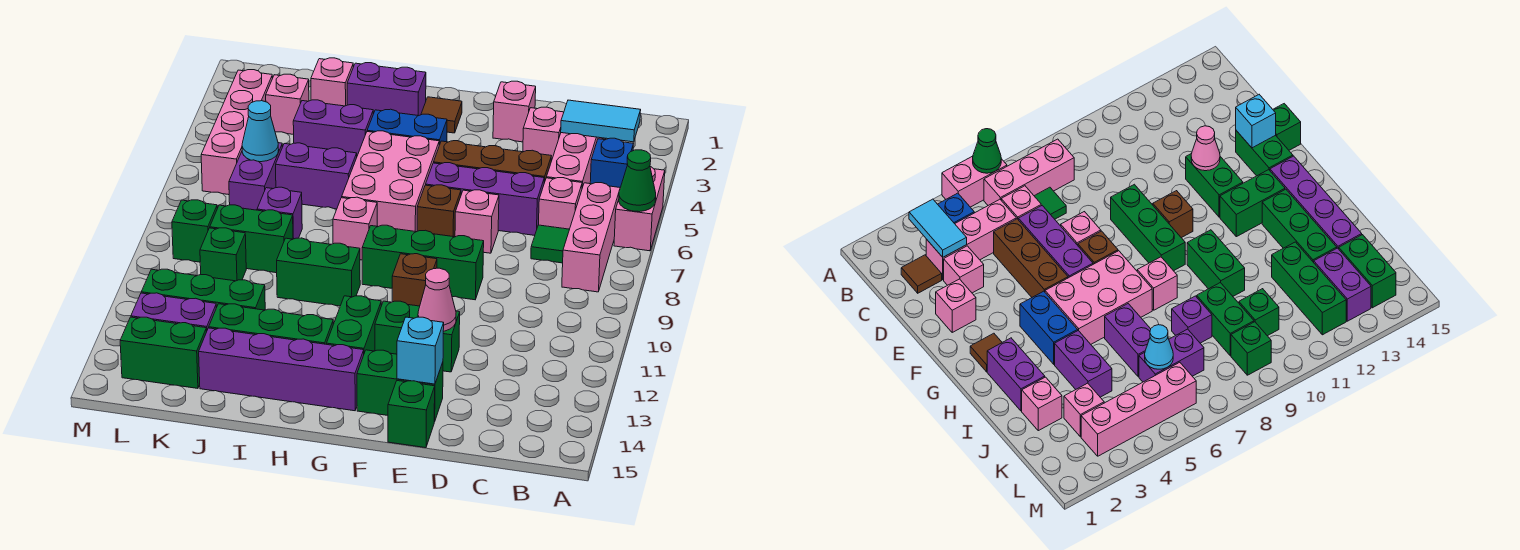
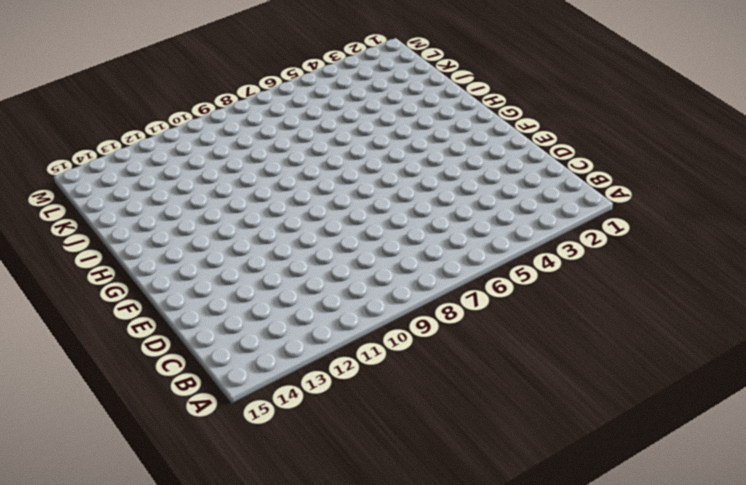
none -> pink brick A5:A6 level 1
none -> blue brick B4 level 1
none -> pink brick B6:B8 level 1
none -> brown tile C2 level 1

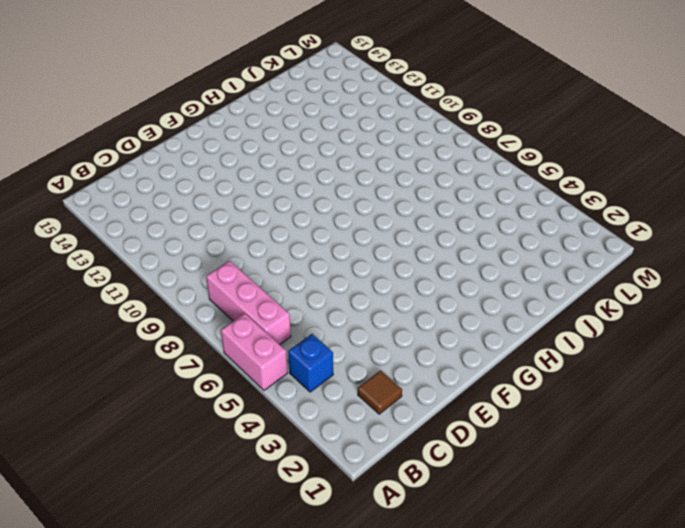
none -> pink brick C3:C5 level 1
none -> pink brick C6 level 1
none -> green tile C7 level 1
none -> pink brick D3 level 1

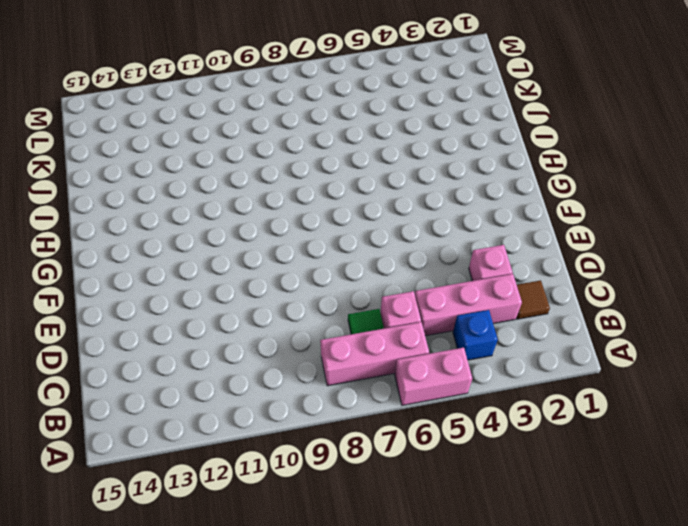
none -> brown brick D5:F5 level 1
none -> purple brick D6:F6 level 1
none -> pink brick E2 level 1
none -> pink brick E7 level 1

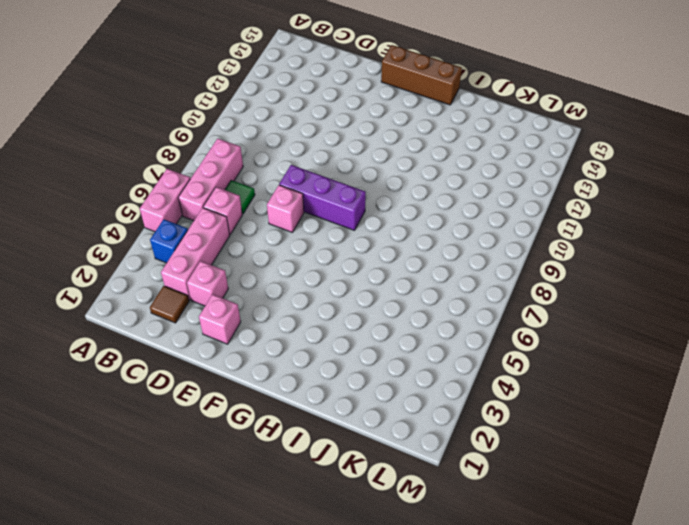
purple brick E8:G8 level 1 -> purple brick D6:F6 level 1
brown brick F15:H15 level 1 -> brown brick D5:F5 level 1
none -> green brick E9:G9 level 1
none -> green brick E12:F12 level 1
none -> green brick E14:F14 level 1
none -> green brick E15 level 1

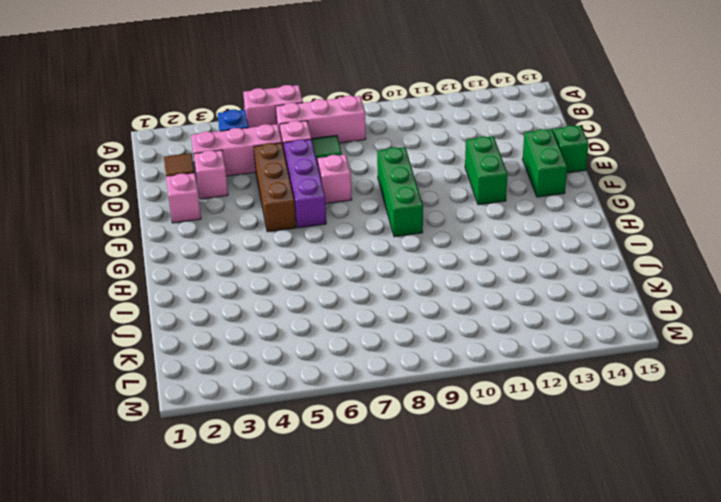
none -> brown brick F7 level 1
none -> brown brick F10 level 1
none -> brown tile G2 level 1
none -> blue brick G4:H4 level 1

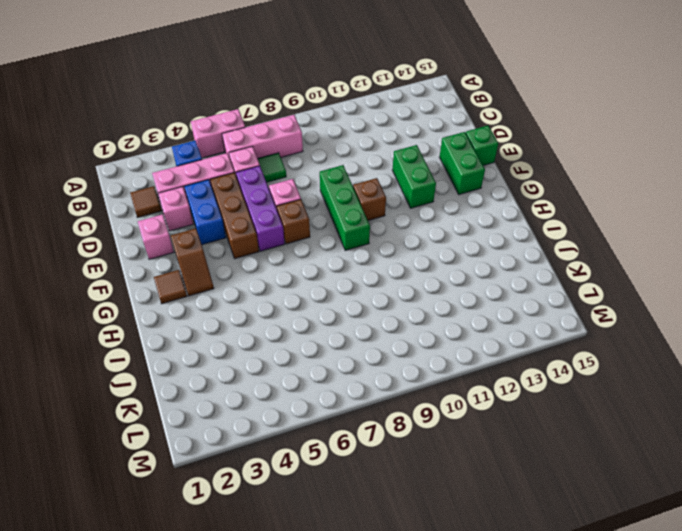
blue brick D4:E4 level 1 -> blue brick G4:H4 level 1
brown slope F3:G3 level 1 top F -> none
none -> pink brick G5:H7 level 1
none -> green brick G12:G13 level 1
none -> purple brick G14:J14 level 1
none -> purple brick H2:I2 level 1

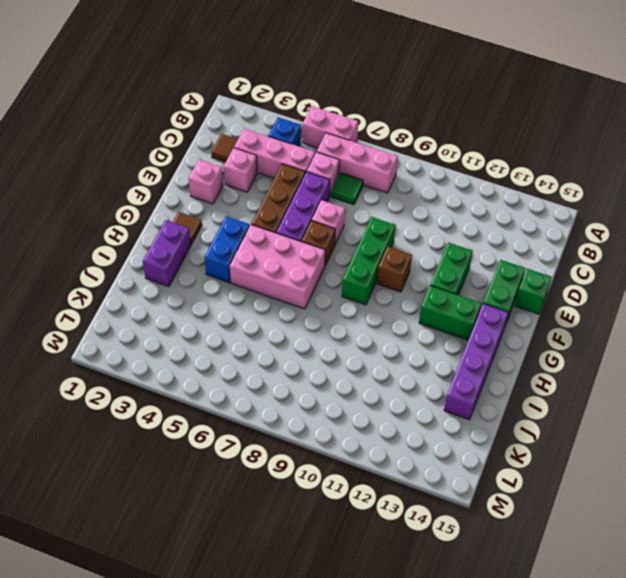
none -> pink brick H8 level 1
none -> green brick H10:I10 level 1
none -> green brick H13:J13 level 1
none -> purple brick I4:J4 level 1

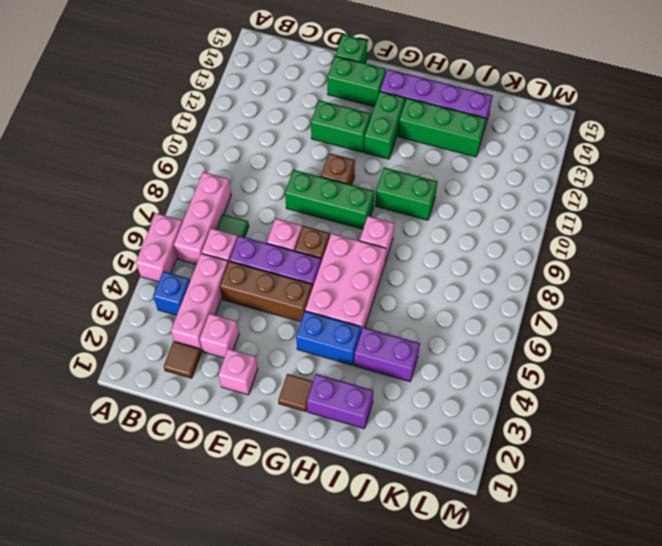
none -> purple brick I6:J6 level 1
none -> pink brick J2 level 1
none -> purple brick J8 level 1
none -> green brick J9:K9 level 1

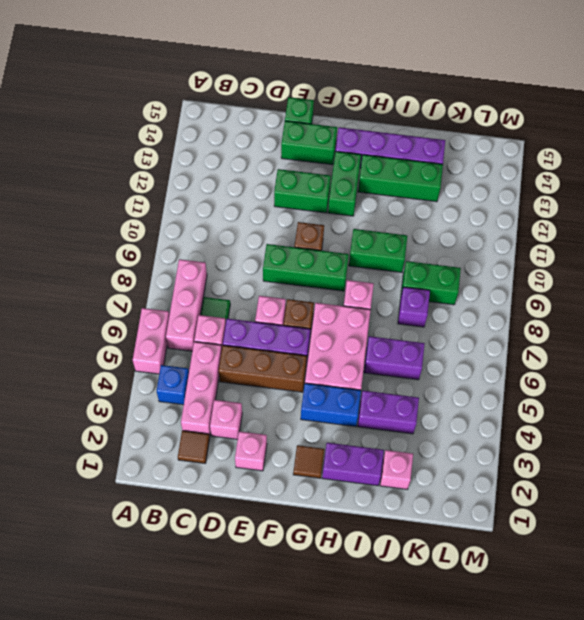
none -> green brick J12:L12 level 1
none -> pink brick K3 level 1
none -> purple brick K6:K7 level 1
none -> green brick K10 level 1

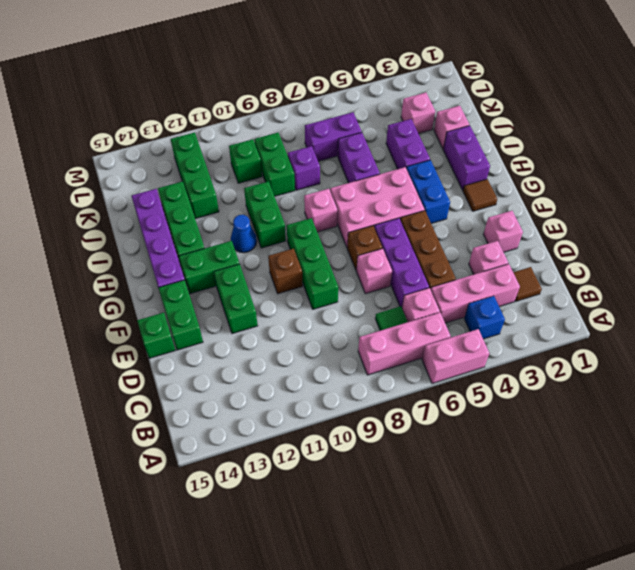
blue cone H11 level 1 -> none
none -> purple brick K13:L13 level 1
none -> green brick K14:L14 level 1
none -> pink brick L3:L6 level 1
none -> green brick L9 level 1

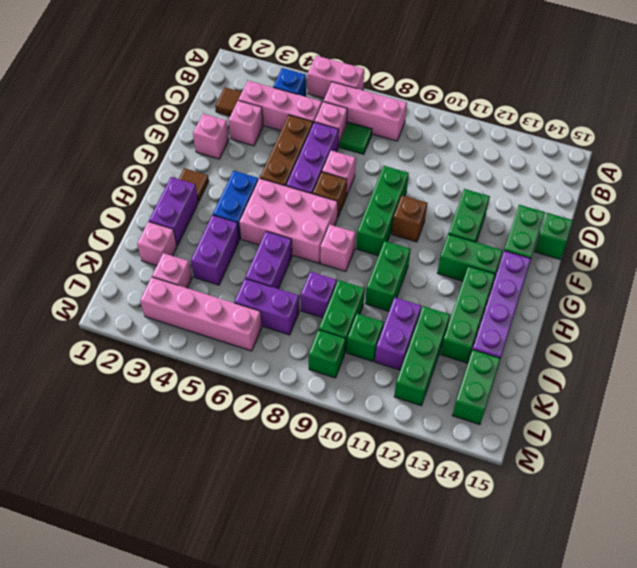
purple brick J11:K11 level 1 -> purple brick K13:L13 level 1
none -> green cone A6 level 2
none -> cyan tile B3:C3 level 2
none -> pink cone E12 level 2
none -> cyan brick E14 level 2

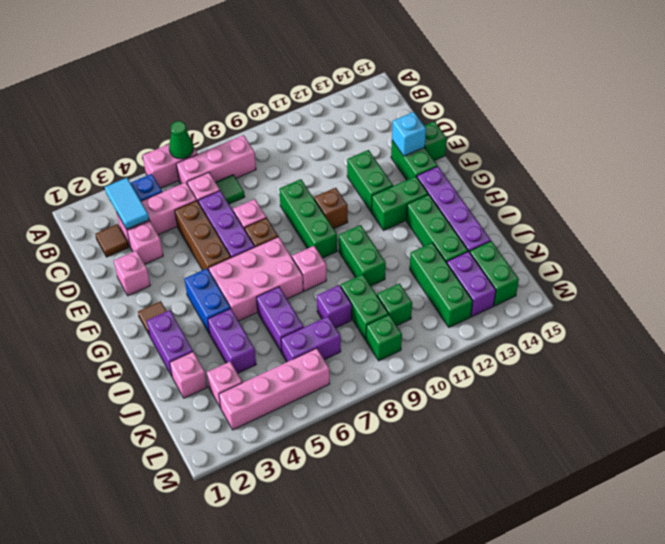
none -> pink cone E12 level 2
none -> cyan cone K6 level 2

